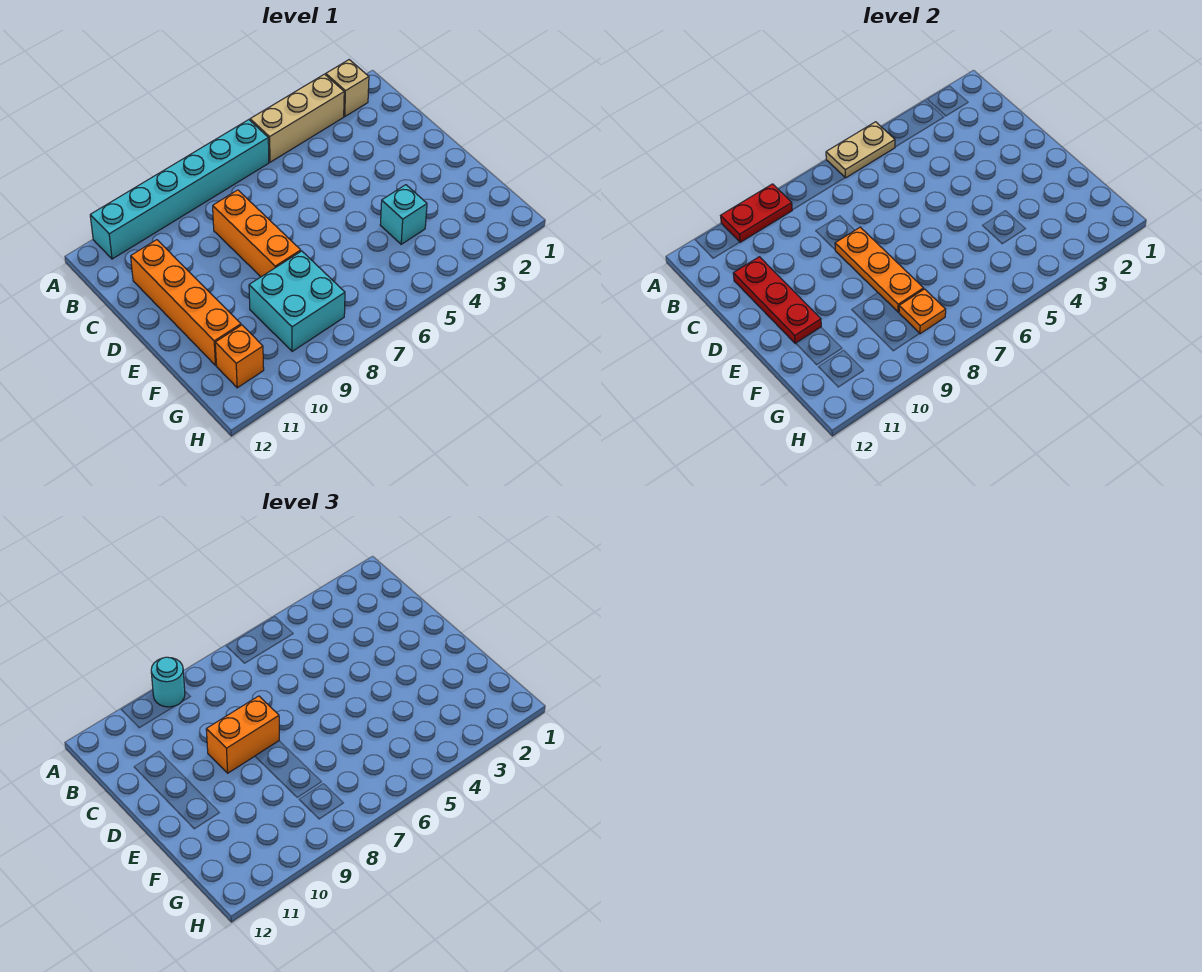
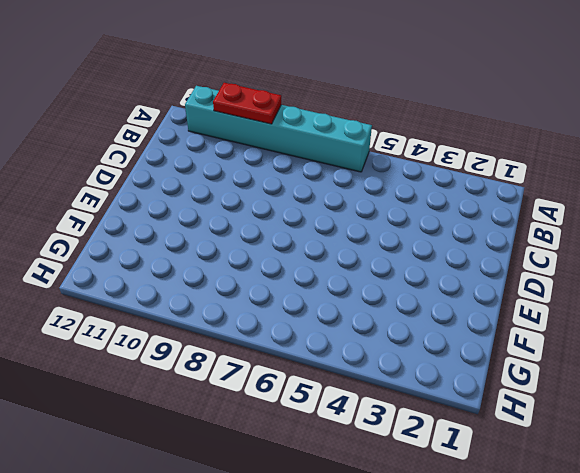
none -> tan brick A2 level 1
none -> tan brick A3:A5 level 1
none -> orange brick C8:E8 level 1

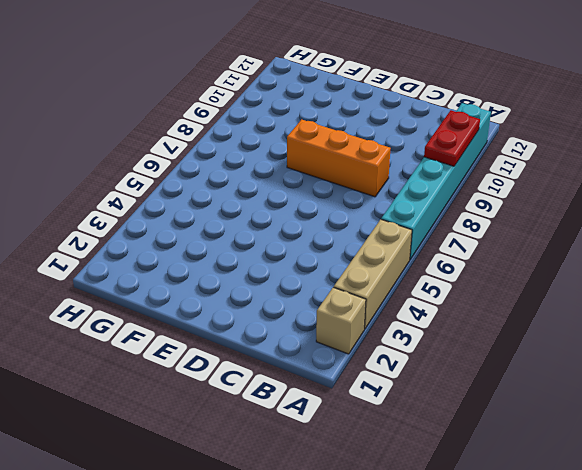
none -> orange brick C11:F11 level 1
none -> cyan brick F4 level 1
none -> cyan brick F8:G9 level 1

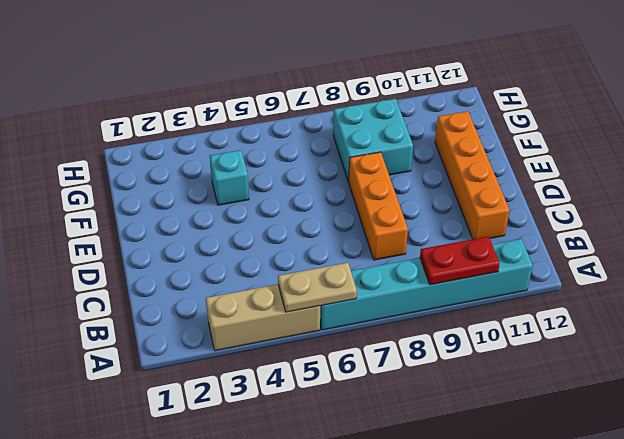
none -> tan brick A2 level 1
none -> orange brick G11 level 1
none -> red plate C11:E11 level 2

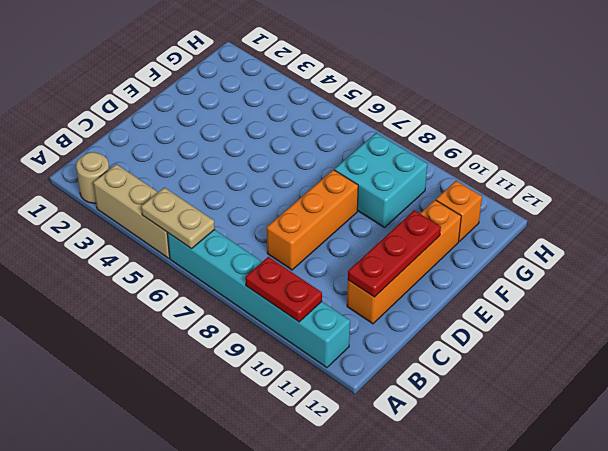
tan round brick A2 level 1 -> tan brick A2 level 1
none -> cyan brick F4 level 1
none -> orange plate D8:F8 level 2
none -> orange plate G8 level 2

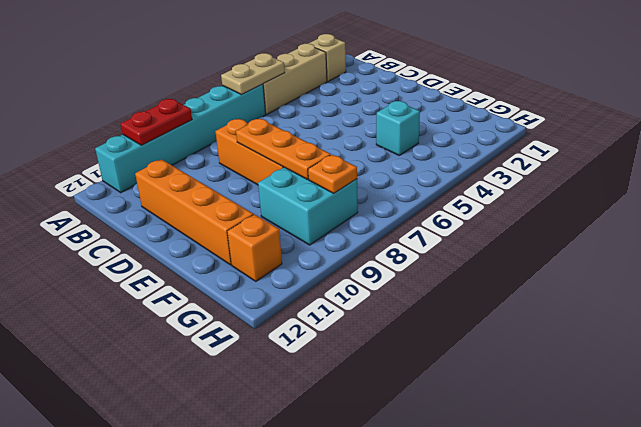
none -> red plate C11:E11 level 2
none -> cyan round brick A9 level 3
none -> orange brick D8:D9 level 3

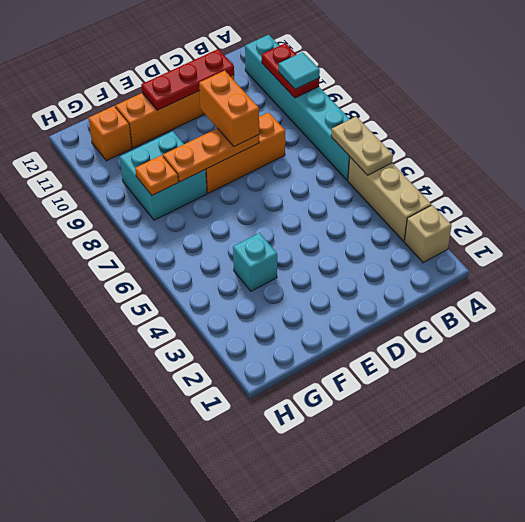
cyan tile A9 level 3 -> cyan round brick A9 level 3

